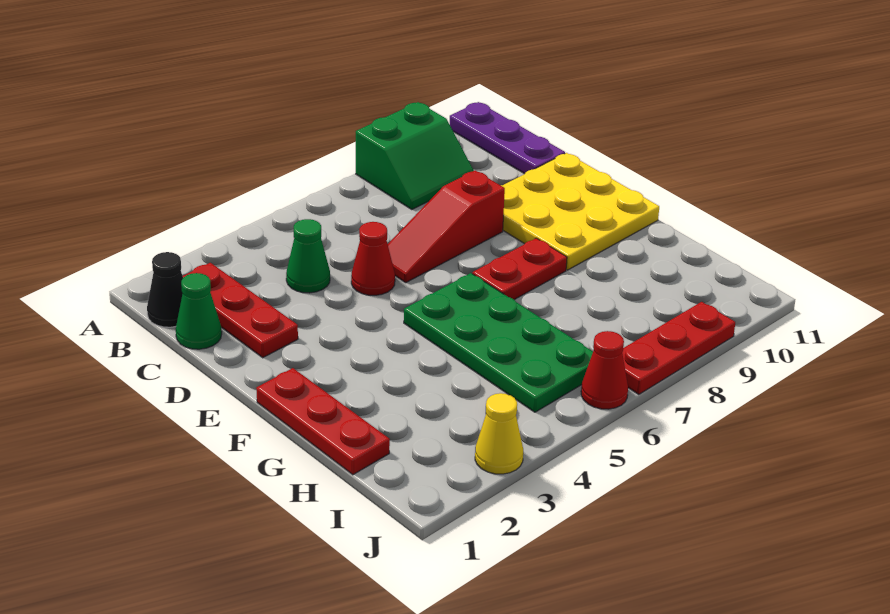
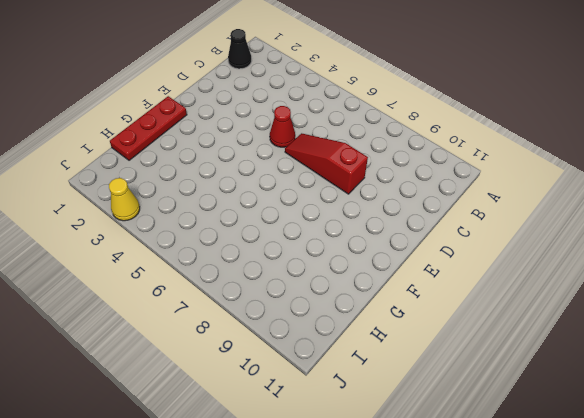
none -> green slope A8:B9 level 1 top A
none -> purple plate A11:C11 level 1
none -> red plate B2:D2 level 1

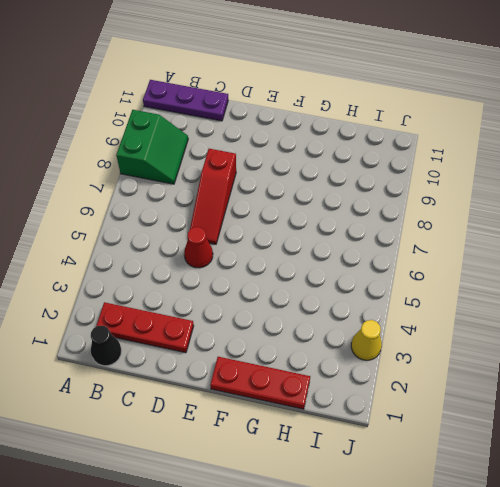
none -> green cone C1 level 1
none -> green cone C4 level 1
none -> yellow plate D9:F11 level 1

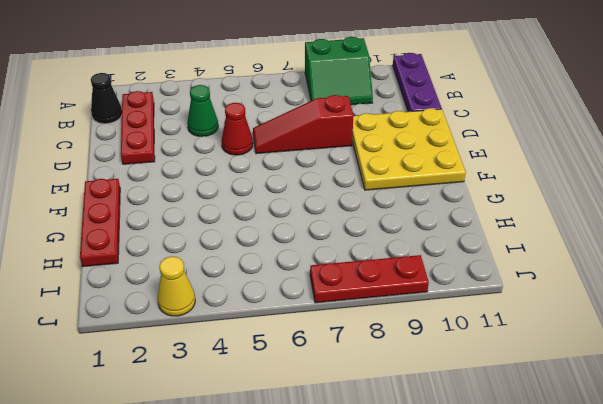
none -> green cone C1 level 1
none -> green plate F5:I6 level 1
none -> red plate F7:F8 level 1

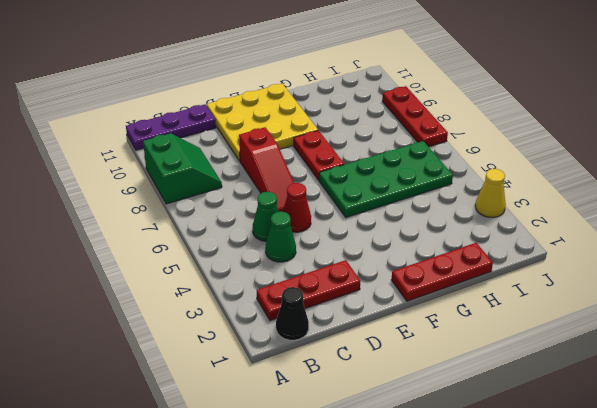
green cone C5 level 1 -> green cone C1 level 1
none -> red cone J6 level 1

